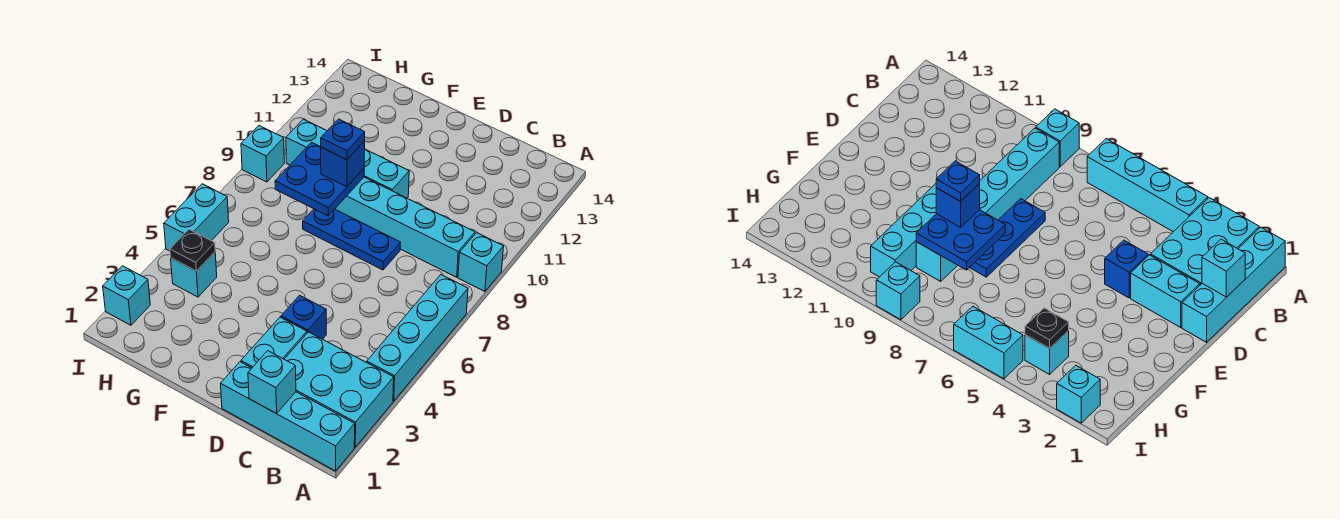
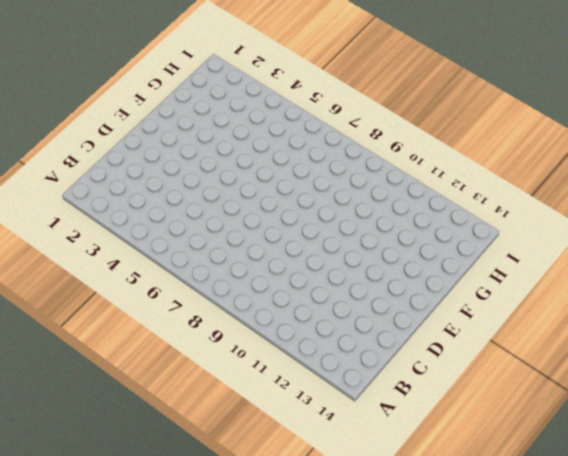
none -> cyan brick A1:D1 level 1
none -> cyan brick A2:C3 level 1
none -> cyan brick A4:A7 level 1

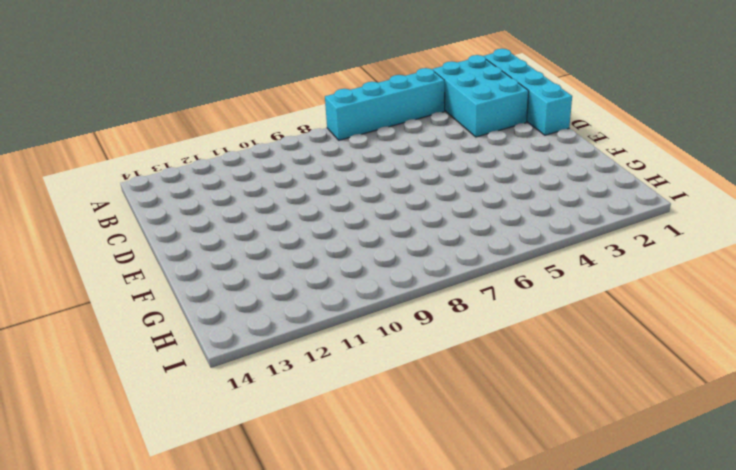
none -> cyan brick A9 level 1
none -> cyan brick B9:G9 level 1
none -> cyan brick D2:D3 level 1

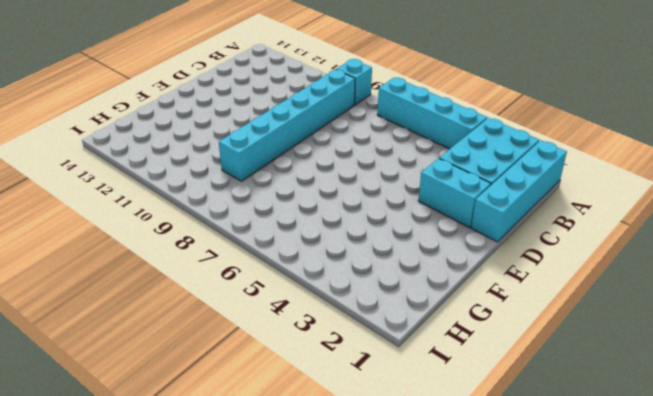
none -> blue brick D4 level 1
none -> blue plate D8:F8 level 1
none -> cyan brick E10:H10 level 1

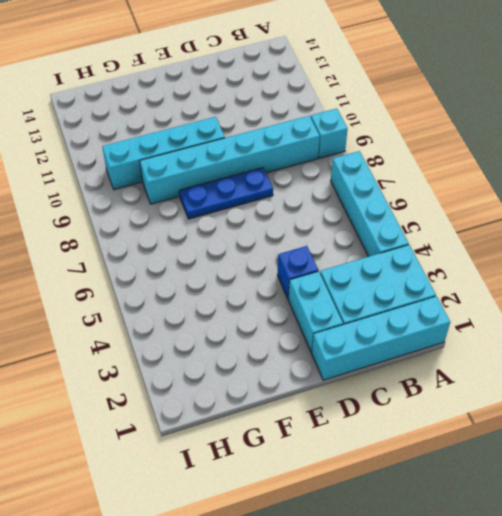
none -> cyan brick H4 level 1
none -> cyan brick I2 level 1
none -> cyan brick I5:I6 level 1

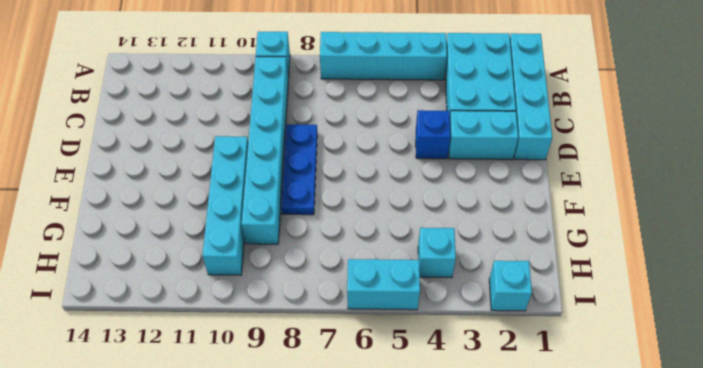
none -> cyan brick I9 level 1
none -> cyan brick C1 level 2
none -> blue plate F8:G9 level 2

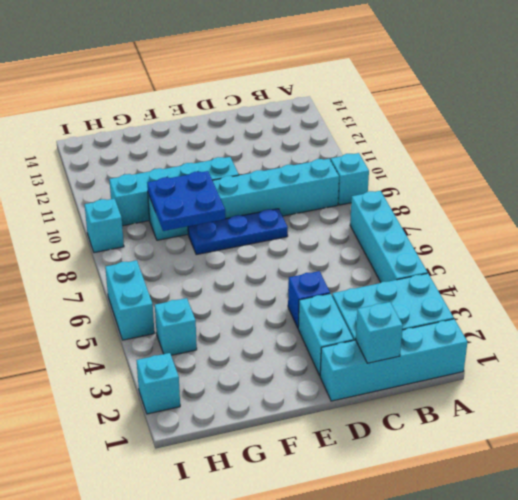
none -> black plate H4 level 2
none -> blue brick F9 level 3
none -> blue plate F9 level 4

